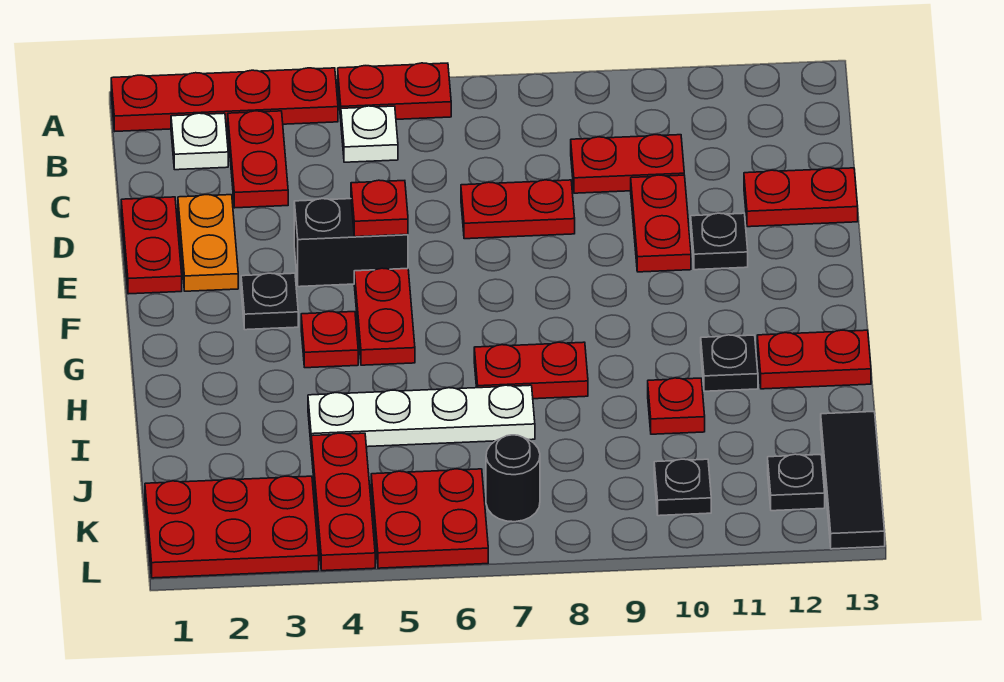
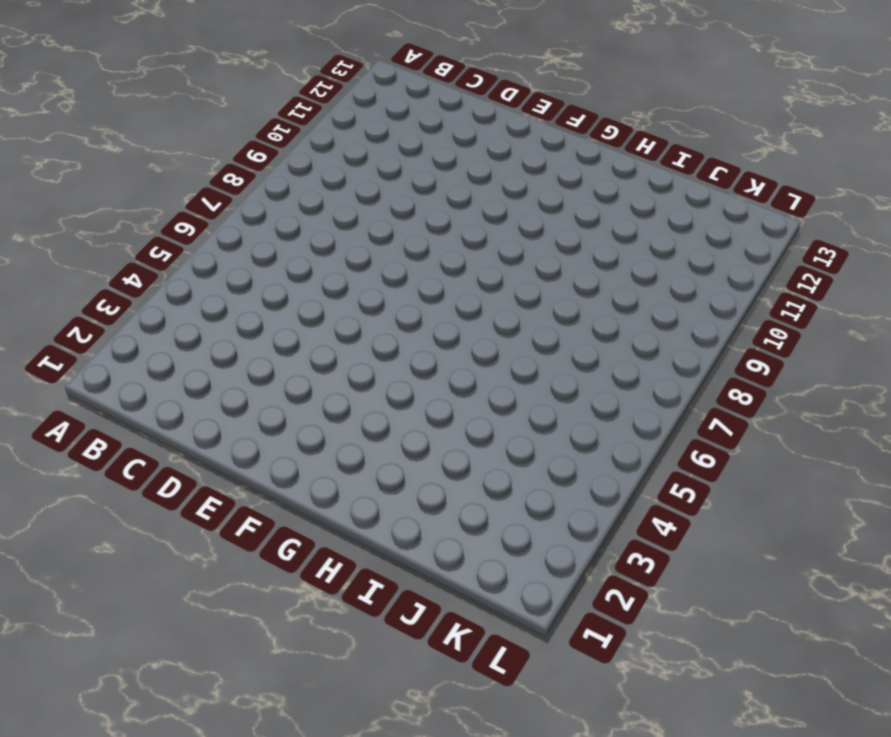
none -> red plate A1:A4 level 1
none -> red plate A5:A6 level 1
none -> white plate B2 level 1

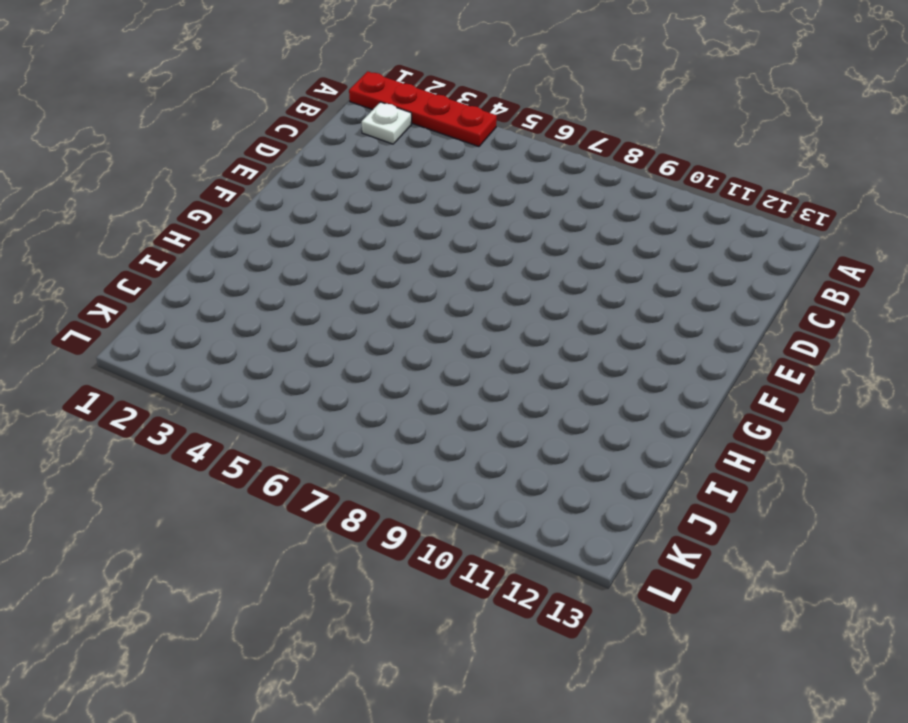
none -> red plate A5:A6 level 1
none -> red plate B3:C3 level 1
none -> white plate B5 level 1

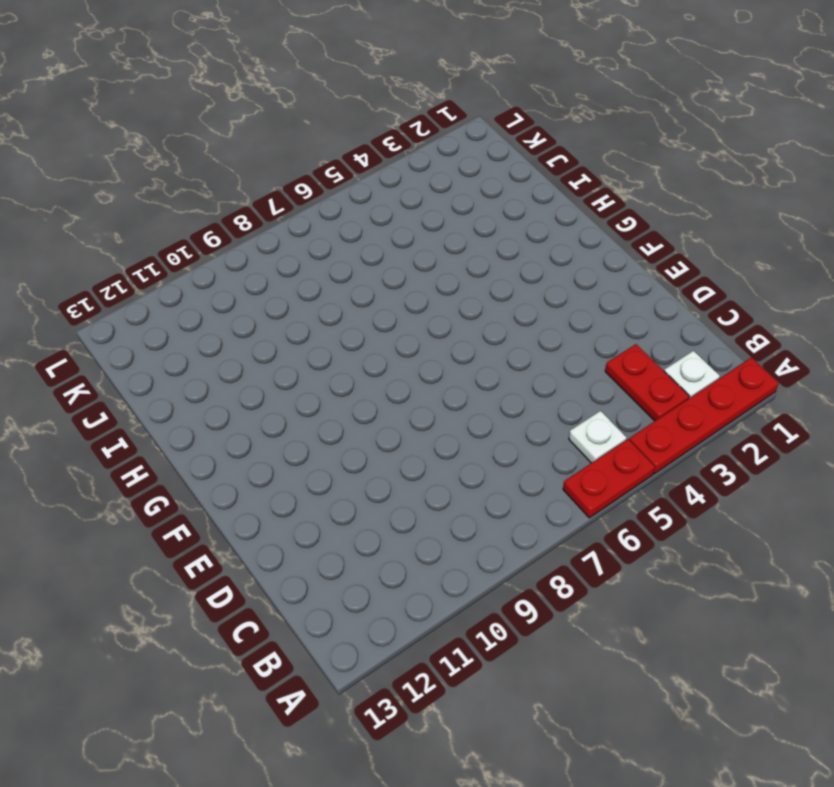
none -> red plate C9:C10 level 1
none -> red plate D1:E1 level 1
none -> orange plate D2:E2 level 1

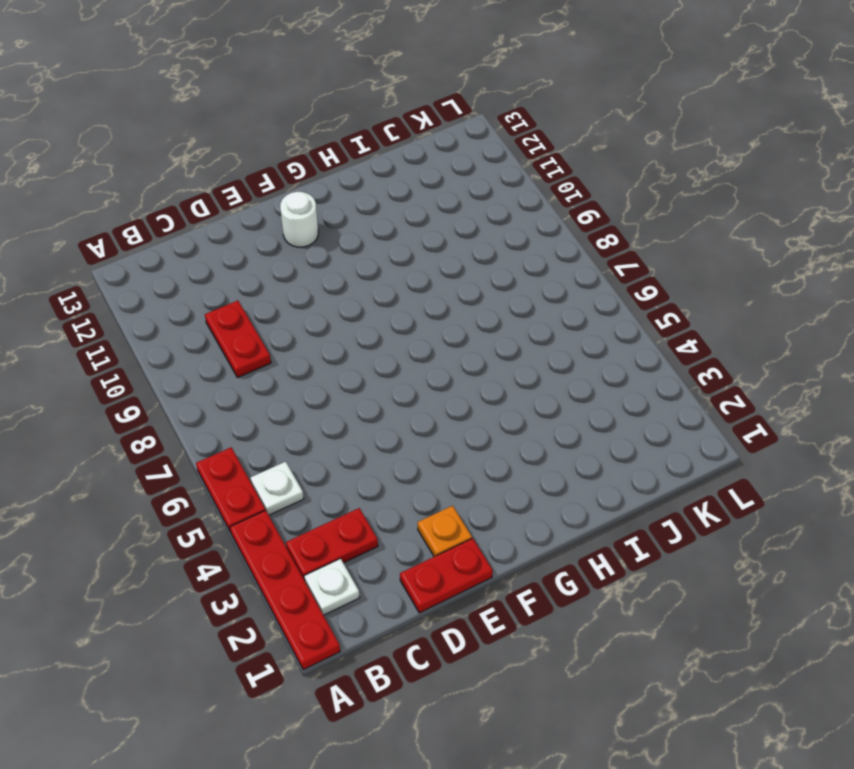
orange plate E2 level 1 -> orange plate D2:E2 level 1
white round brick F12 level 1 -> none
none -> red plate D7:D8 level 1
none -> red plate D10:E10 level 1
none -> red plate D12:D13 level 1

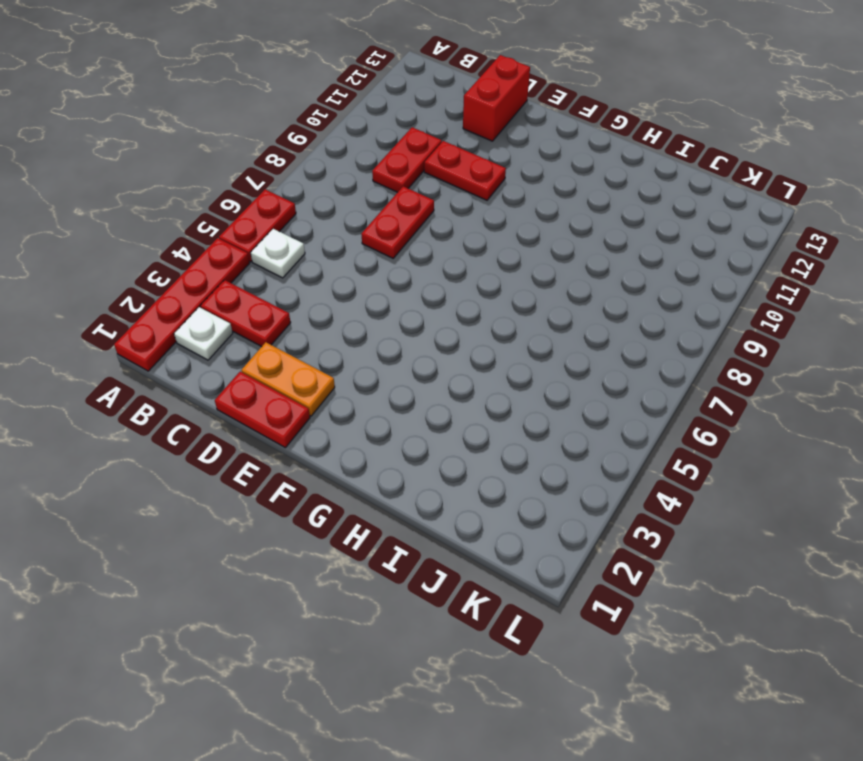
red brick D12:D13 level 1 -> red plate D12:D13 level 1
none -> black brick E4:E5 level 1
none -> black plate E11 level 1
none -> black plate F3 level 1

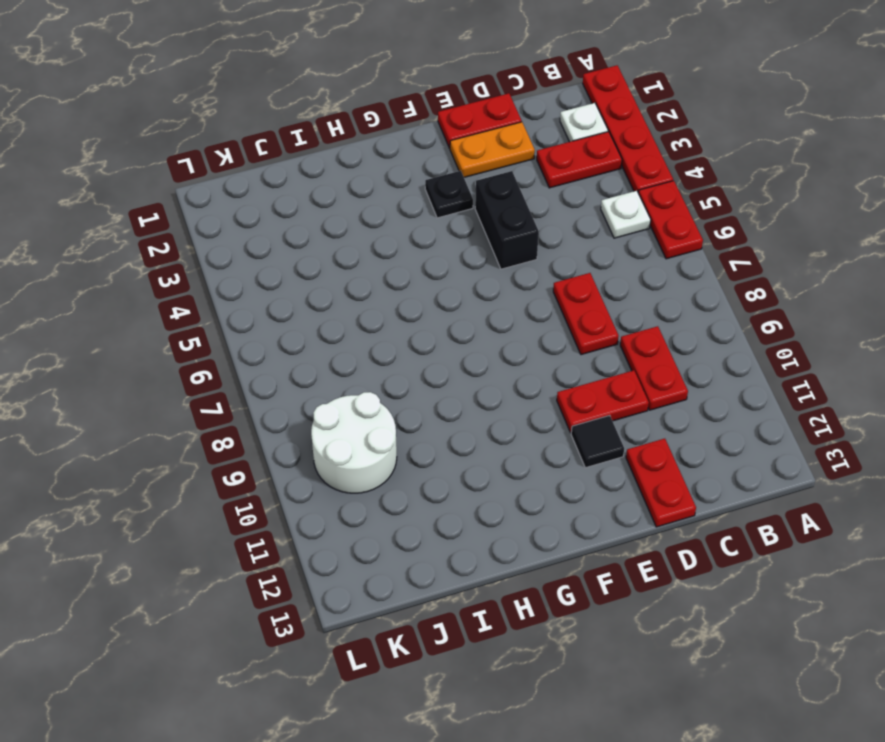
black tile E11 level 1 -> black plate E11 level 1
white round brick J9:K10 level 1 -> black plate K10 level 1
none -> red plate F5:G5 level 1
none -> red plate G4 level 1
none -> red plate H7:H8 level 1

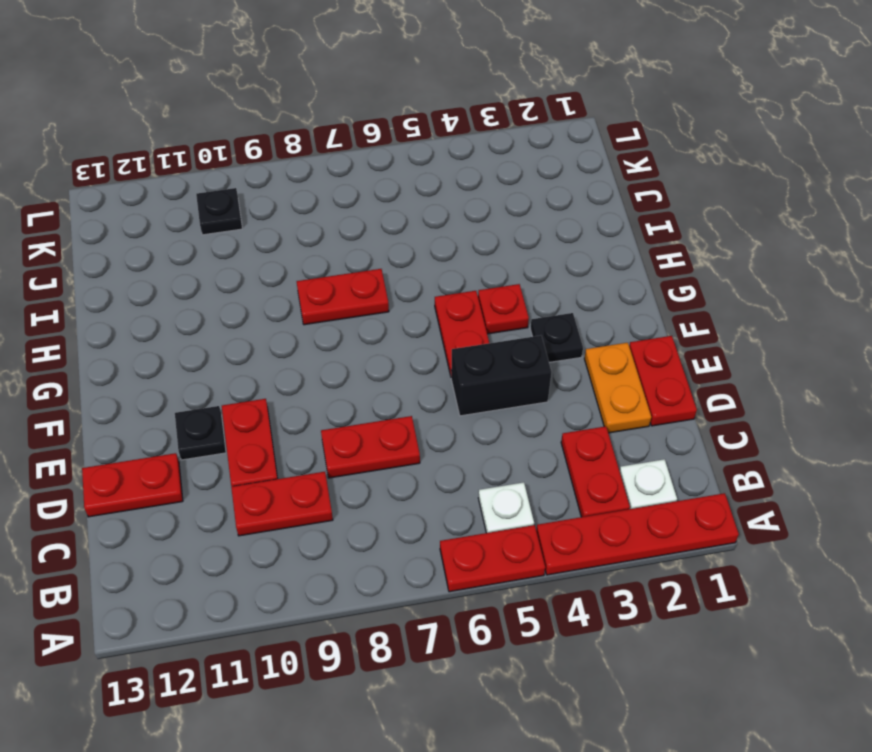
none -> black plate H11 level 1
none -> red plate H12:H13 level 1
none -> white plate I4:I7 level 1

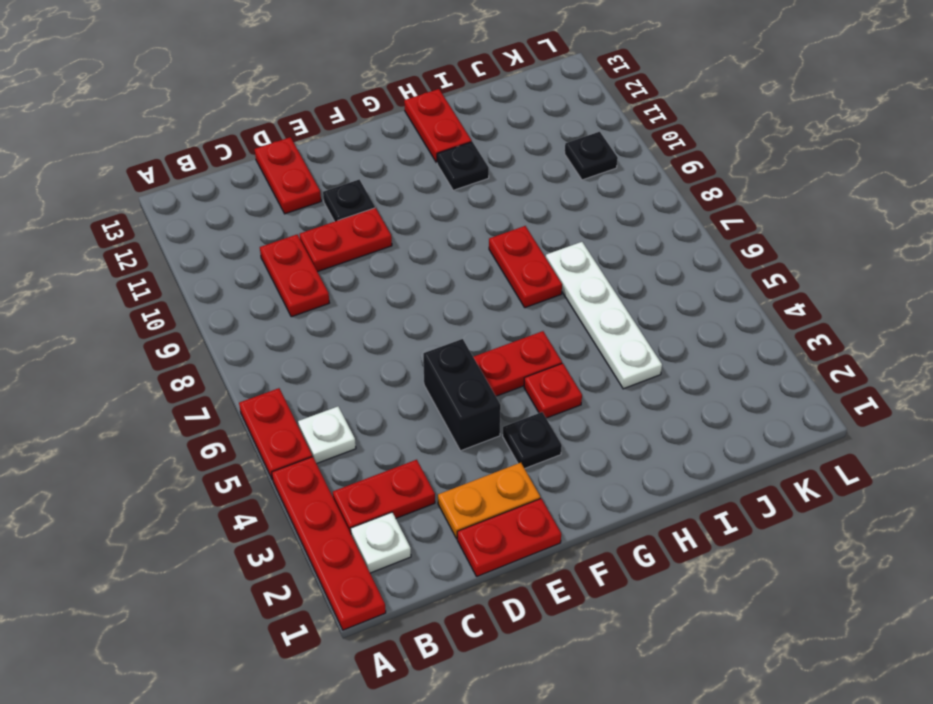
none -> red plate D7:D8 level 1
none -> red plate I10 level 1
none -> red plate J4:L4 level 1

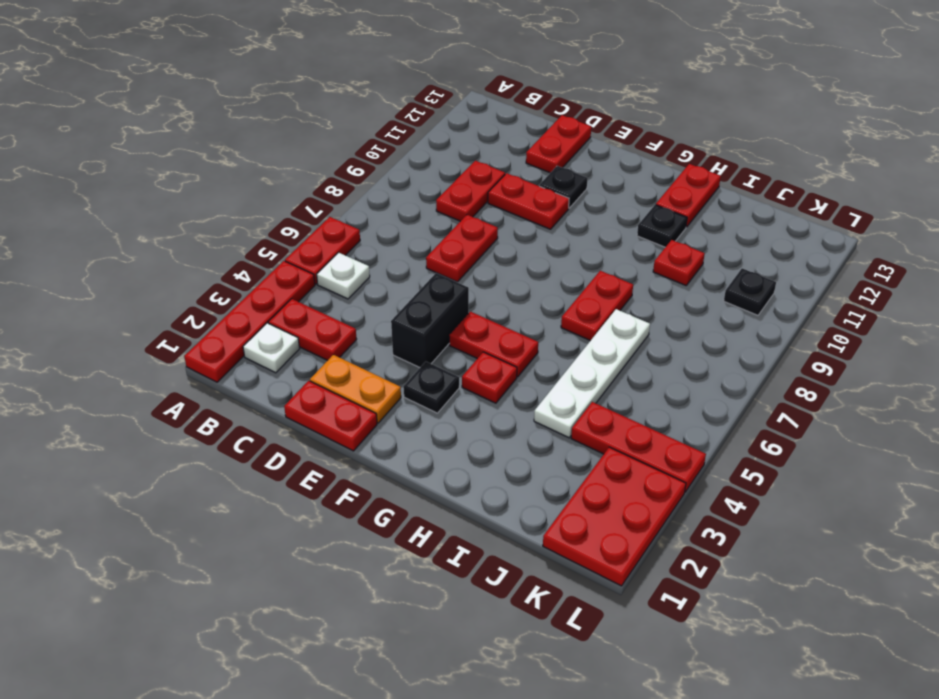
none -> black tile J13:L13 level 1
none -> red plate K5:L6 level 1
none -> black round brick K7 level 1

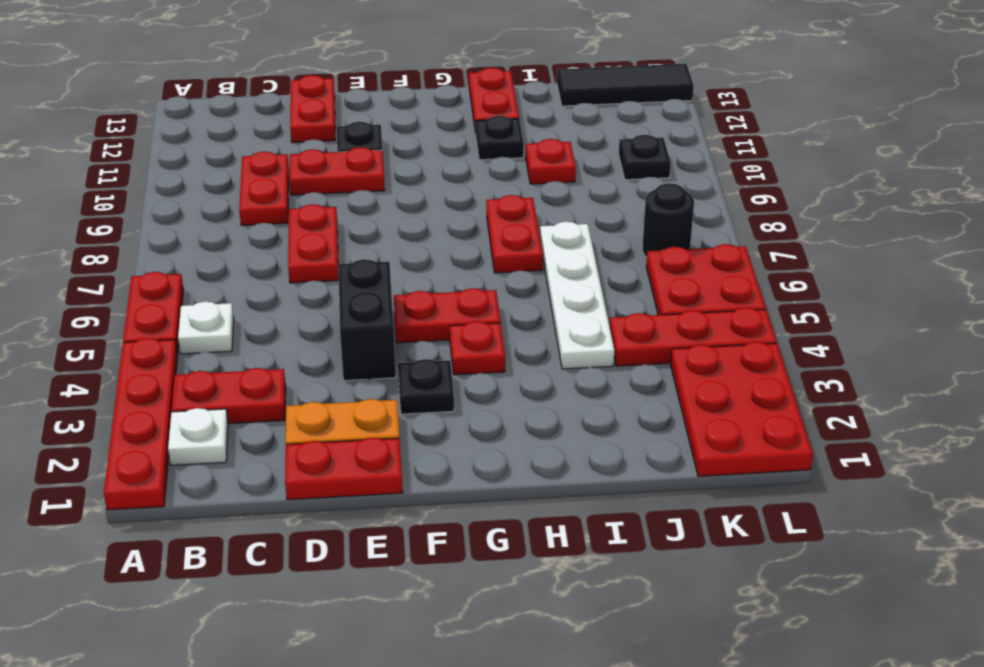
none -> black plate K12 level 1
none -> red plate E5 level 2

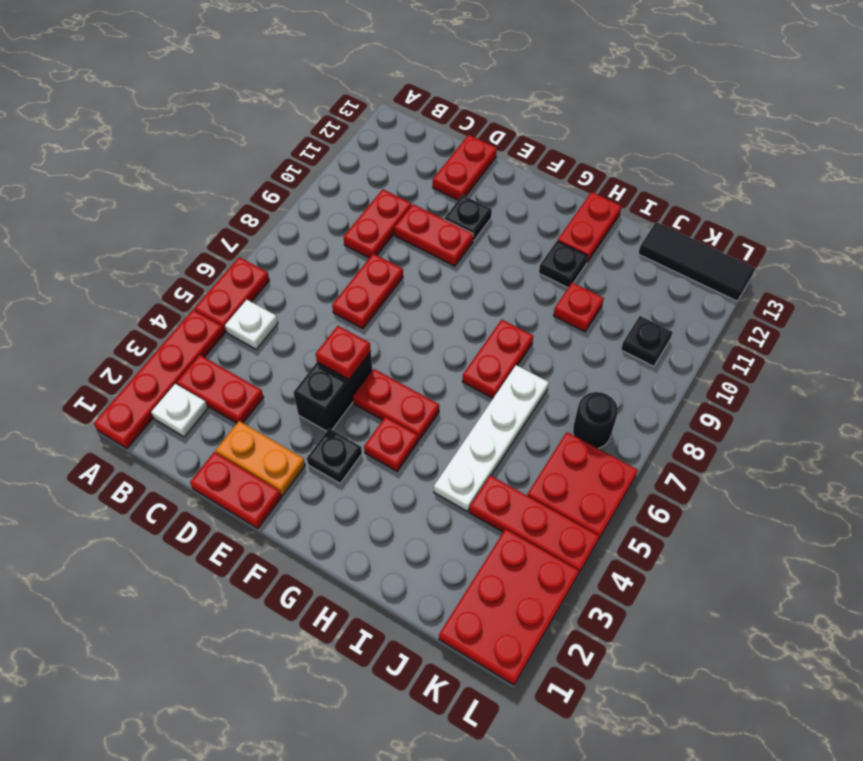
none -> black plate K12 level 1

